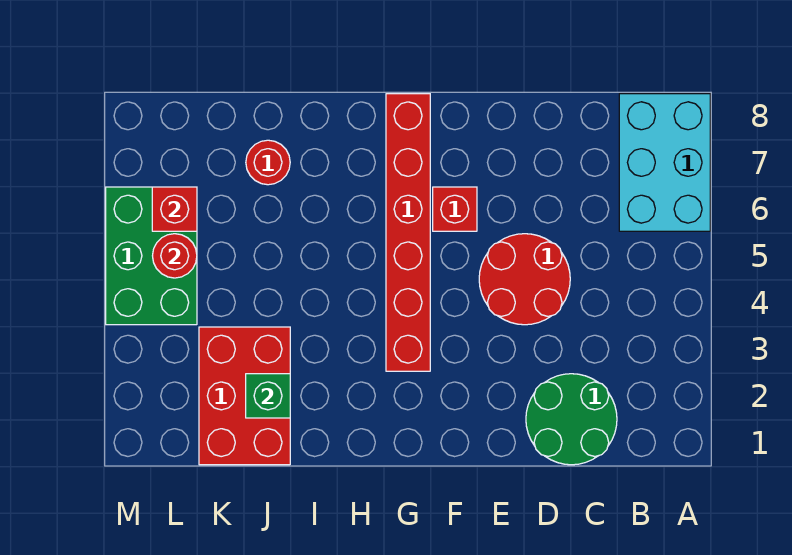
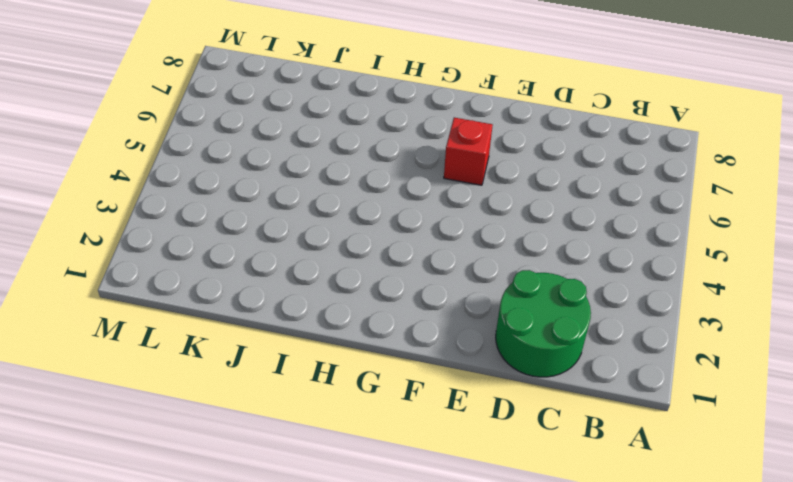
none -> cyan brick A6:B8 level 1
none -> red round brick D4:E5 level 1

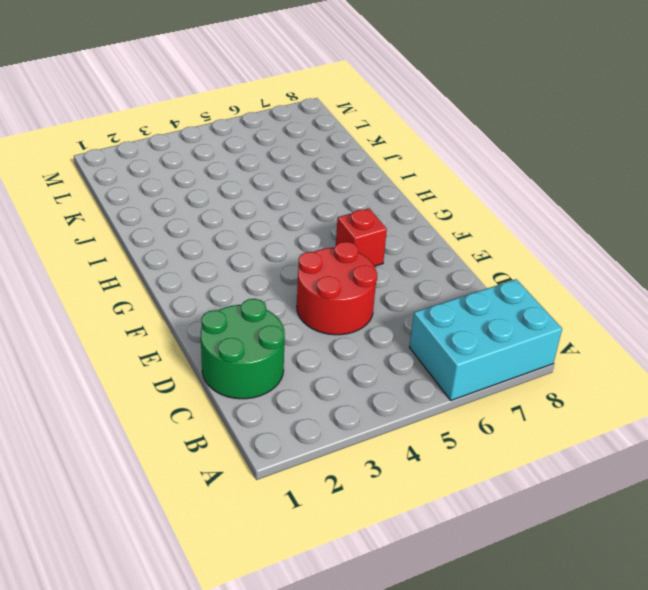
none -> red brick G3:G8 level 1
none -> red brick J1:K3 level 1

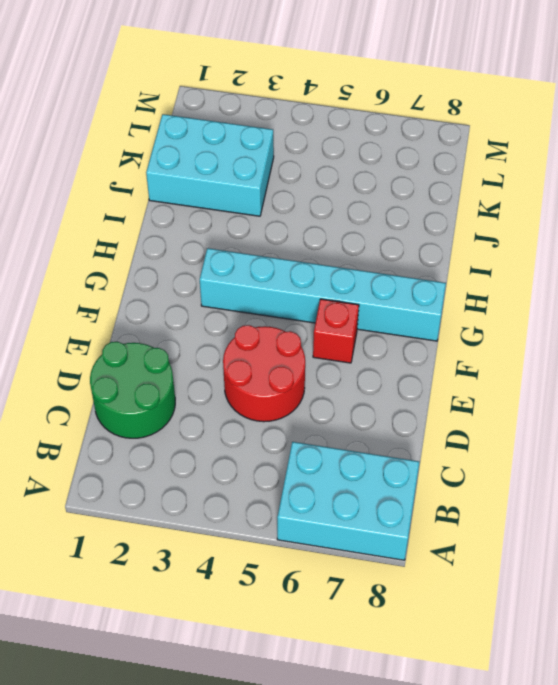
cyan brick G3:G8 level 1 -> red brick G3:G8 level 1
cyan brick J1:K3 level 1 -> red brick J1:K3 level 1
none -> red round brick J7 level 1
none -> green brick L4:M6 level 1

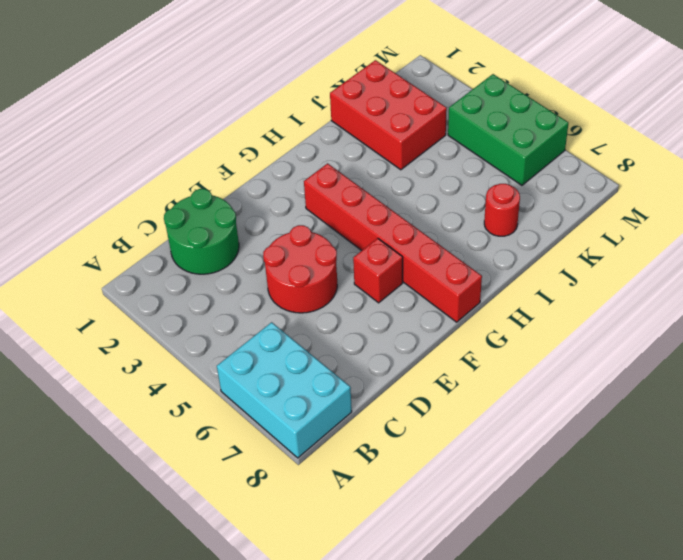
none -> green brick J2 level 2
none -> red round brick L5 level 2

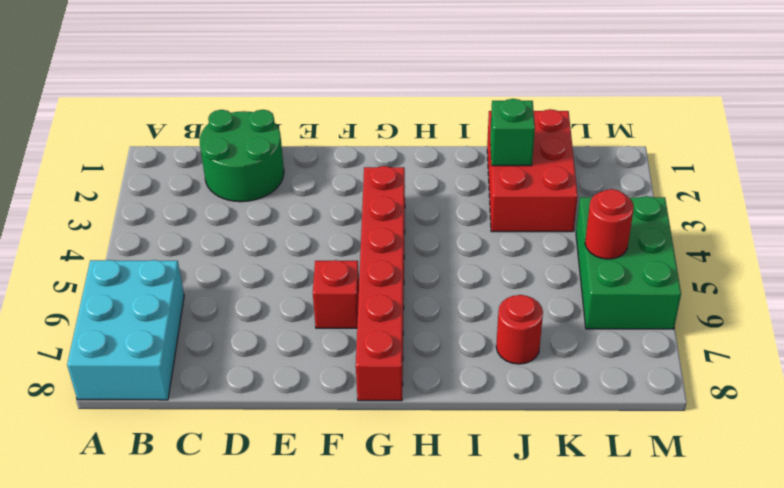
none -> red round brick D4:E5 level 1
none -> red brick L6 level 2

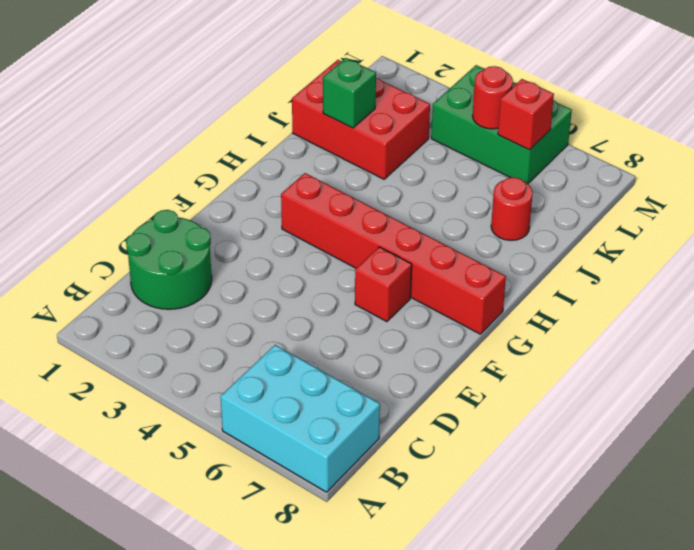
none -> red round brick D4:E5 level 1

